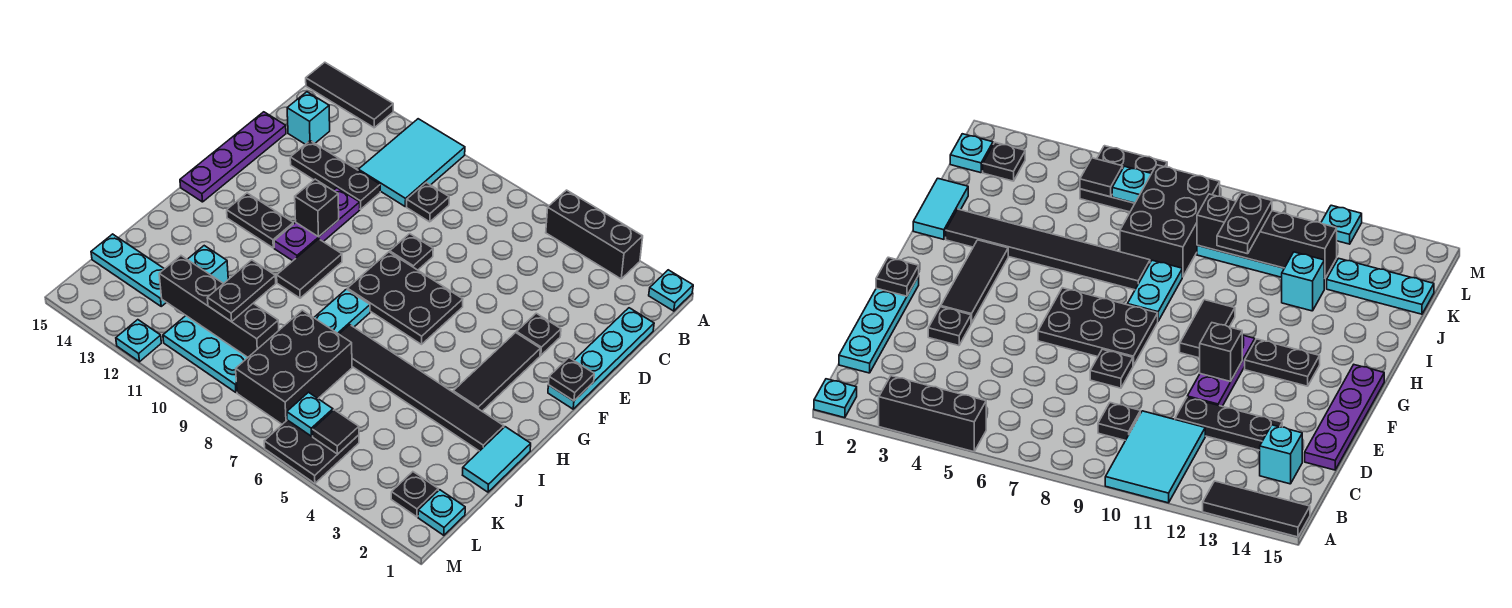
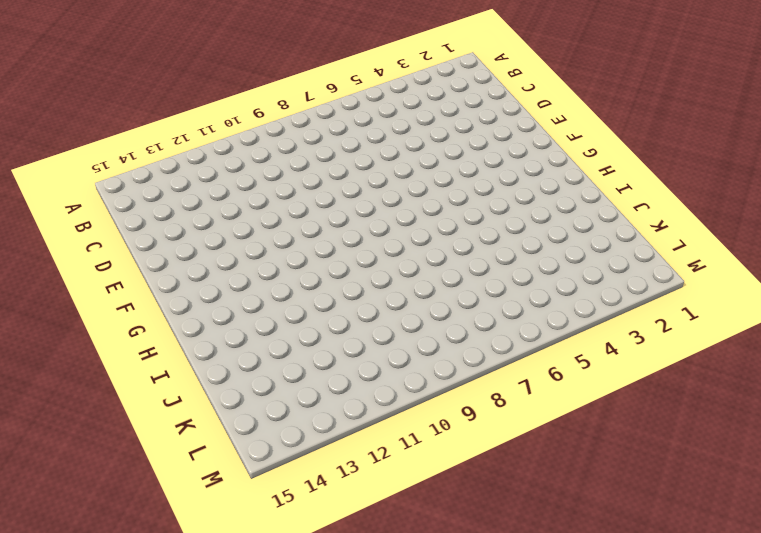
none -> cyan plate A1 level 1
none -> black brick A3:A5 level 1
none -> cyan tile A10:C11 level 1
none -> black tile A13:A15 level 1

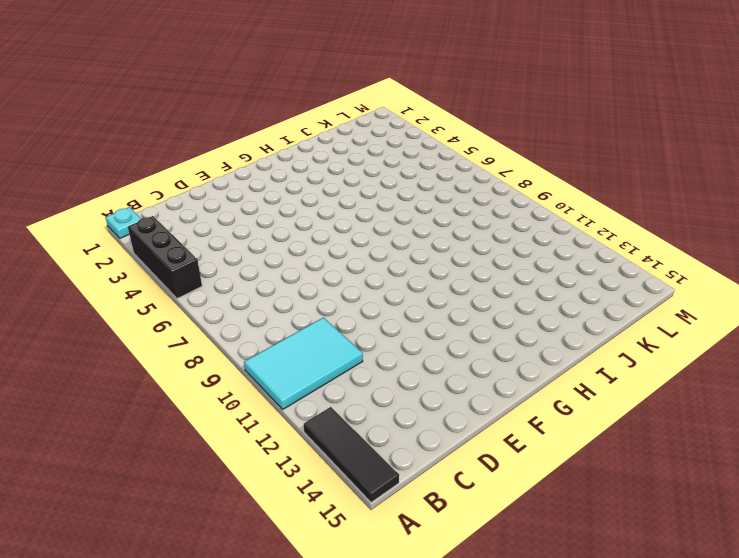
none -> cyan plate C1:F1 level 1
none -> black plate C9 level 1
none -> cyan brick C14 level 1
none -> black plate D11:D13 level 1

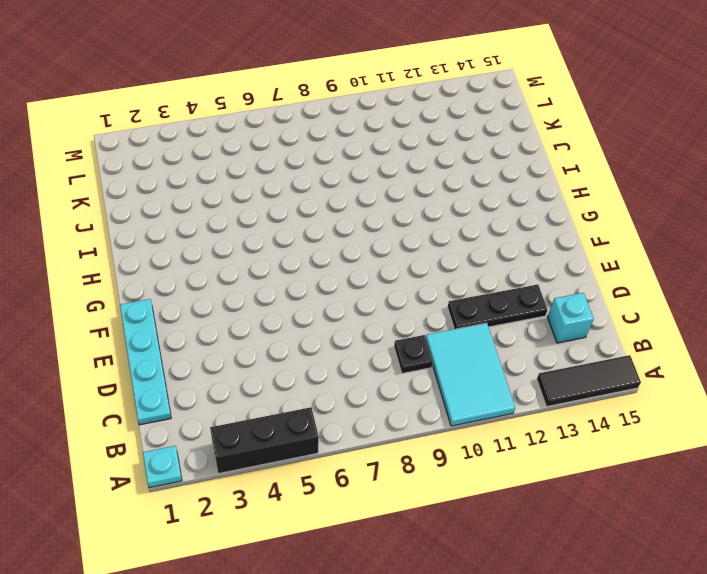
none -> purple plate D15:G15 level 1
none -> black plate E3 level 1
none -> black plate E8 level 1
none -> purple plate E11:G11 level 1

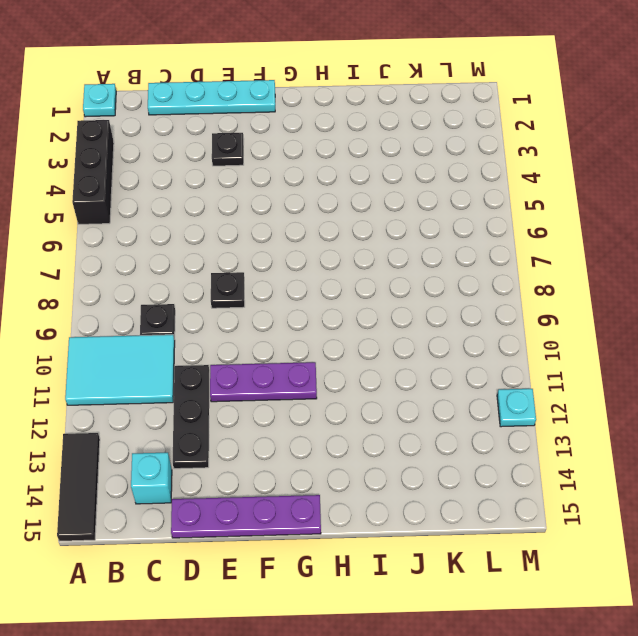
none -> black tile F3:H3 level 1
none -> black plate F6:G8 level 1
none -> black tile G10:H10 level 1
none -> black plate G12:G13 level 1

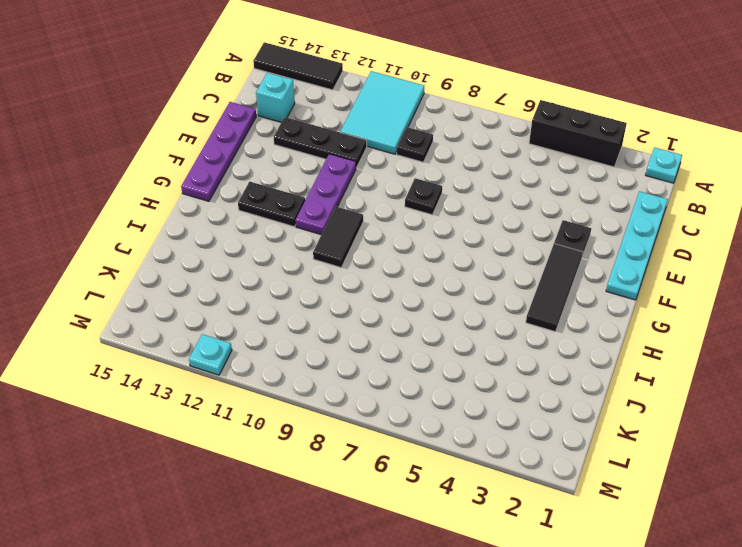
none -> black plate F6:G8 level 1
none -> cyan plate H8:I8 level 1
none -> cyan tile I1:J1 level 1
none -> black tile I2:I7 level 1

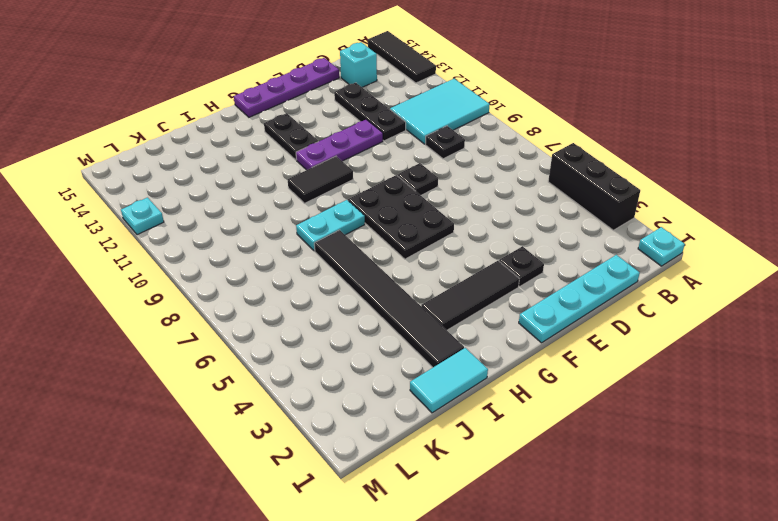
none -> black brick J7:L8 level 1
none -> cyan brick J12 level 1
none -> cyan plate K9:L11 level 1
none -> cyan plate K13:K15 level 1

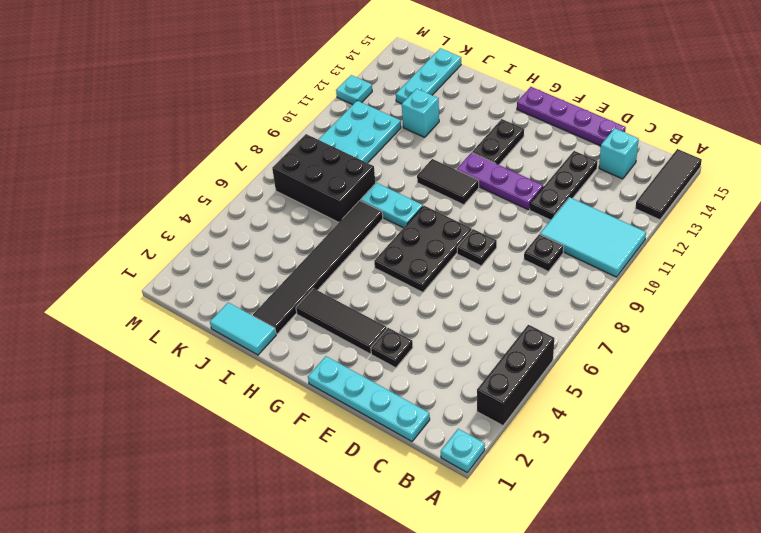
none -> cyan plate L1 level 1
none -> black plate L2 level 1
none -> black plate L5:M6 level 1
none -> black plate F1 level 2

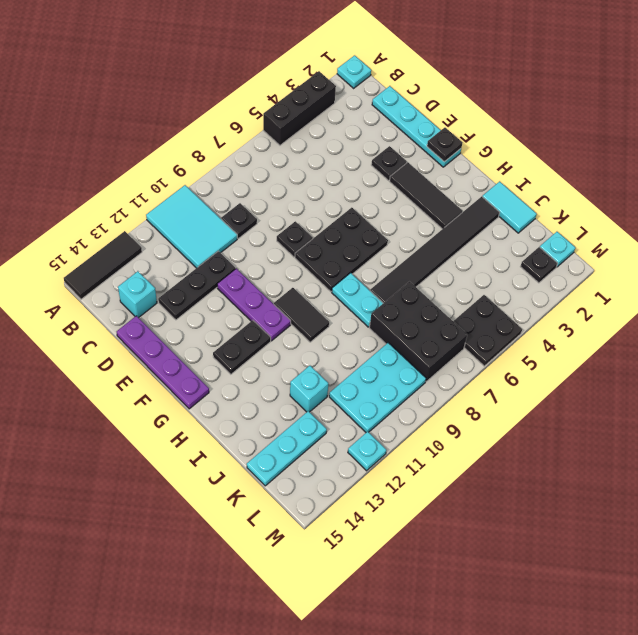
none -> black brick F11 level 2
none -> black brick K9:K12 level 2
none -> black tile L5 level 2
none -> cyan plate L6 level 2

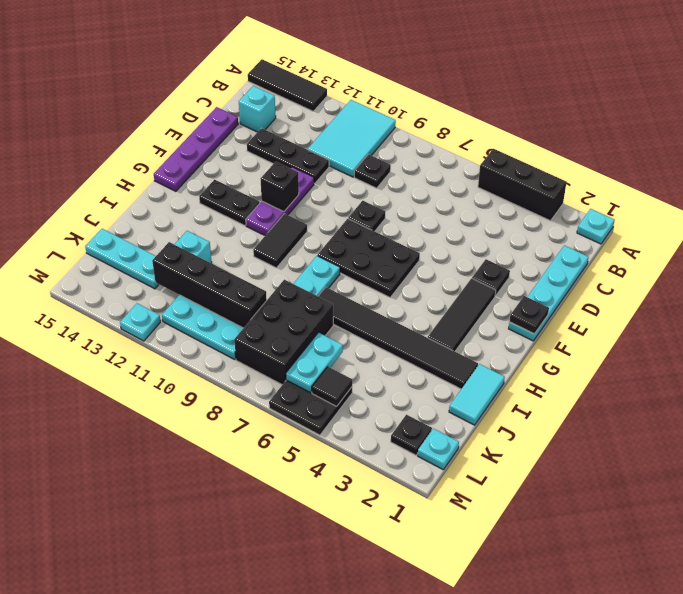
cyan plate K6:L6 level 2 -> cyan plate L6 level 2
none -> black plate J10:K10 level 3

